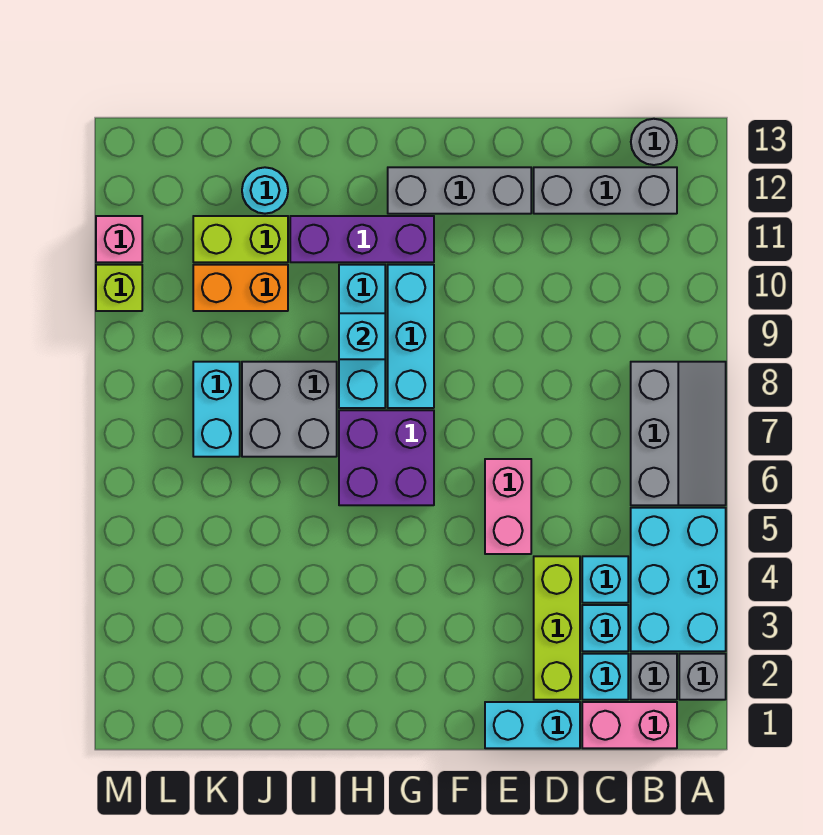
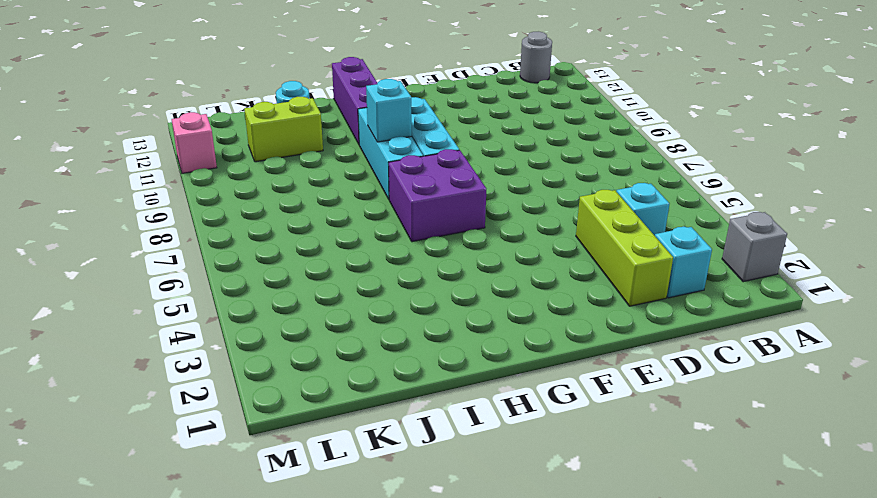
purple brick H11:H13 level 1 -> purple brick G11:I11 level 1
none -> cyan brick A3:B5 level 1
none -> grey slope A6:B8 level 1 top B
none -> pink brick B1:C1 level 1

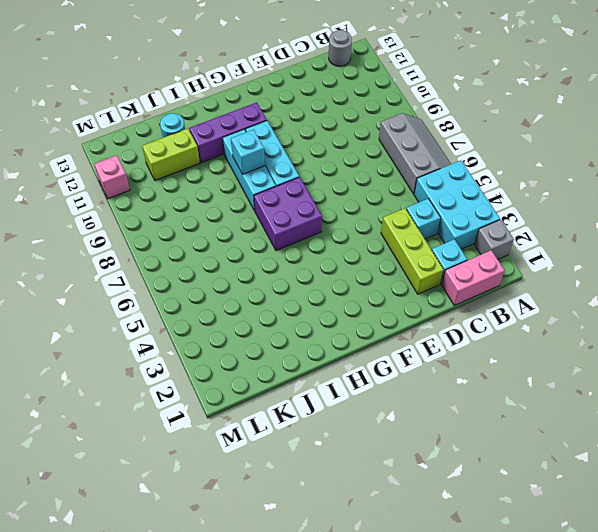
none -> grey brick B2 level 1
none -> grey brick B12:D12 level 1
none -> cyan brick C3 level 1

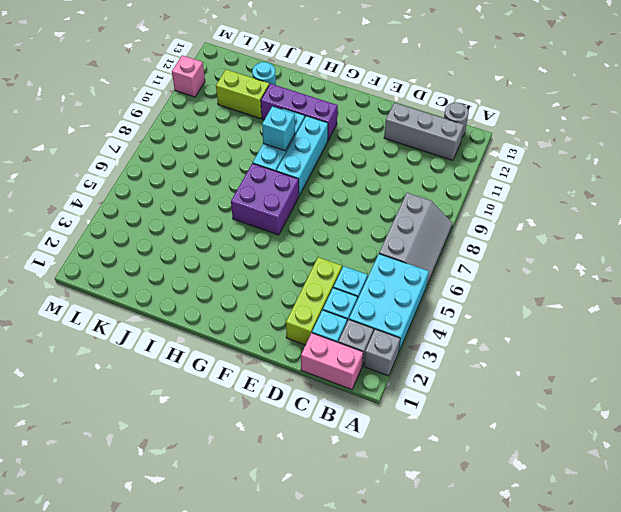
none -> cyan brick D1:E1 level 1
none -> pink brick E5:E6 level 1
none -> grey brick E12:G12 level 1

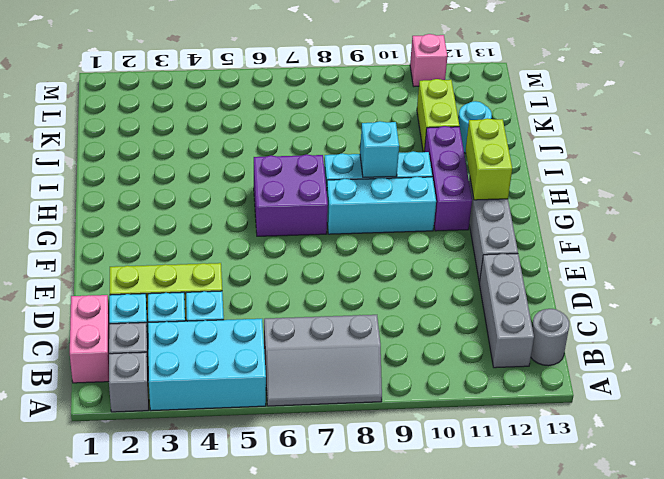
lime brick G12:H12 level 2 -> none
none -> cyan brick D1:E1 level 1
none -> pink brick E5:E6 level 1
none -> grey brick I7:J8 level 1

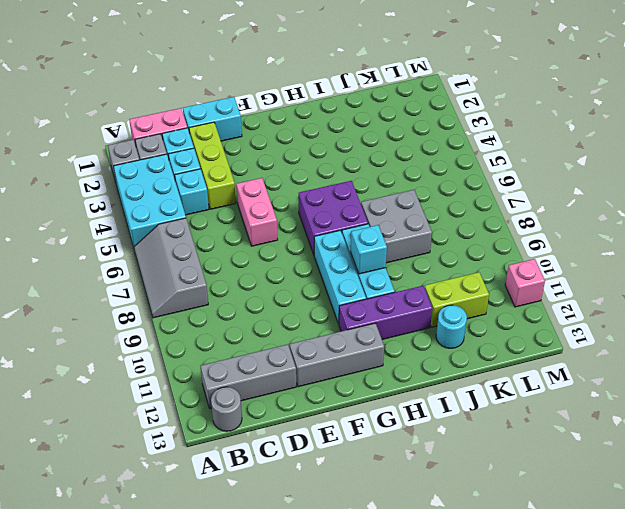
none -> orange brick J10:K10 level 1
none -> cyan brick K7:K8 level 1
none -> lime brick M10 level 1

